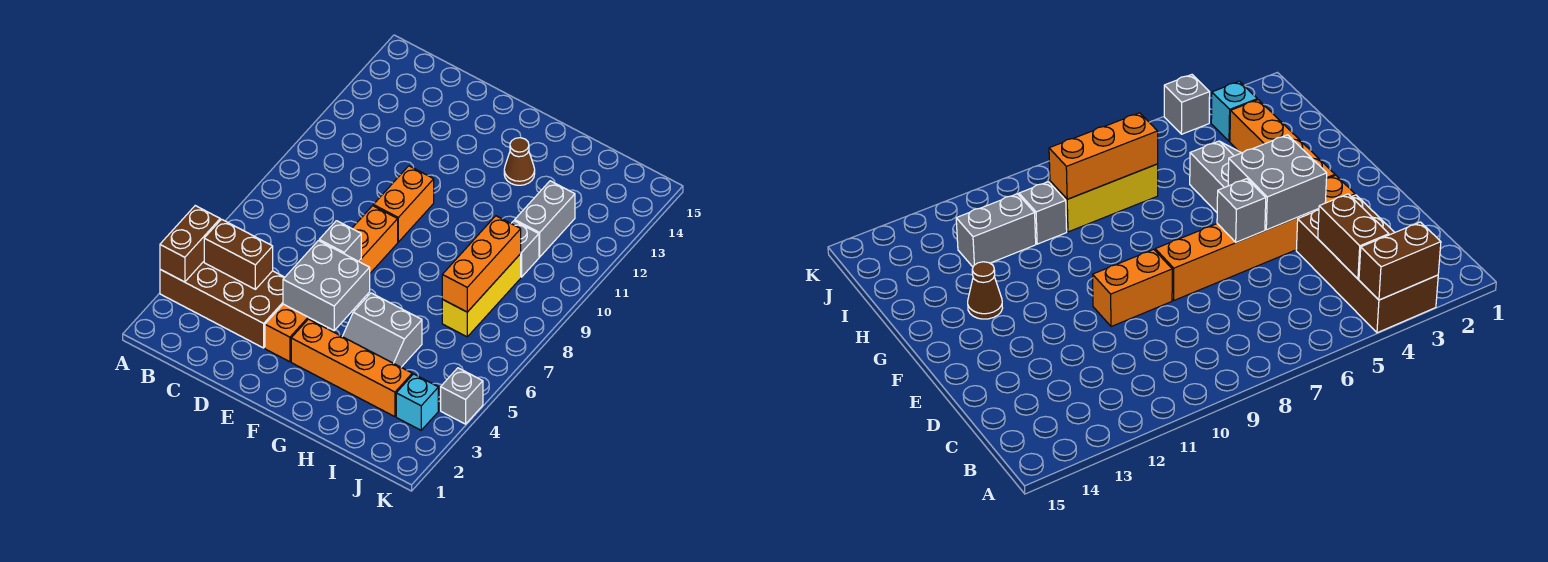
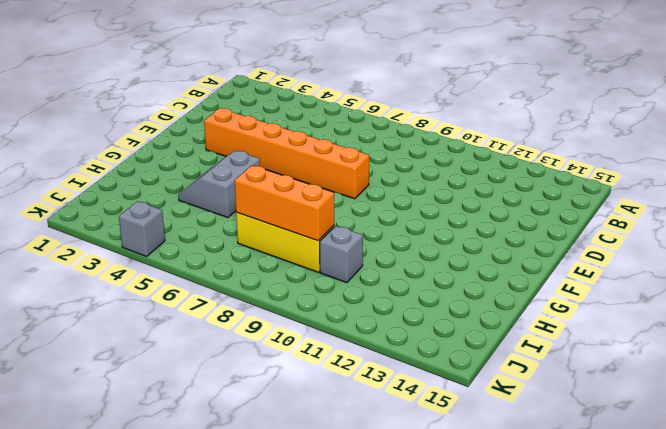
none -> brown brick A3:D4 level 1
none -> orange brick E9:E10 level 1
none -> orange brick F3:I3 level 1

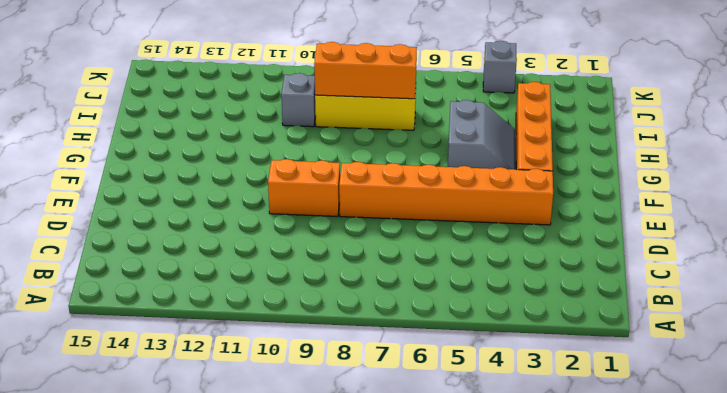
none -> brown brick A3:D4 level 1
none -> brown cone G13 level 1
none -> grey brick I11:I12 level 1

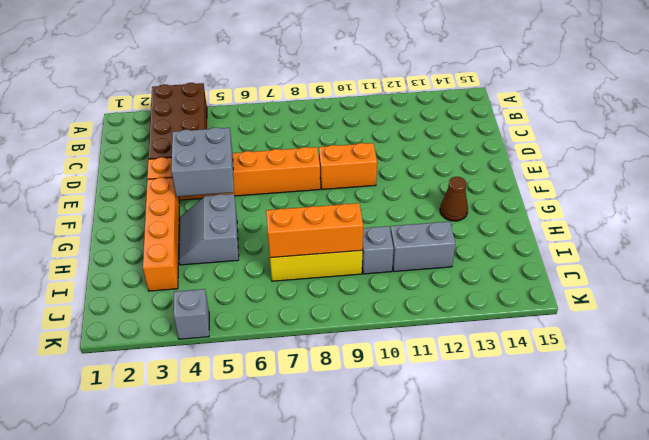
none -> cyan brick J3 level 1
none -> brown brick A3:A4 level 2
none -> brown brick B4:C4 level 2

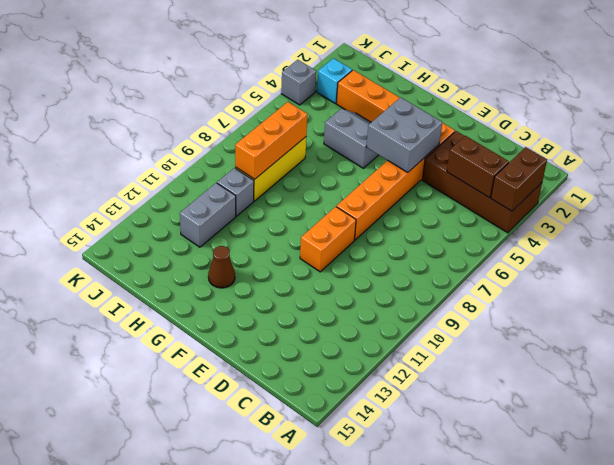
none -> grey brick E6 level 2

